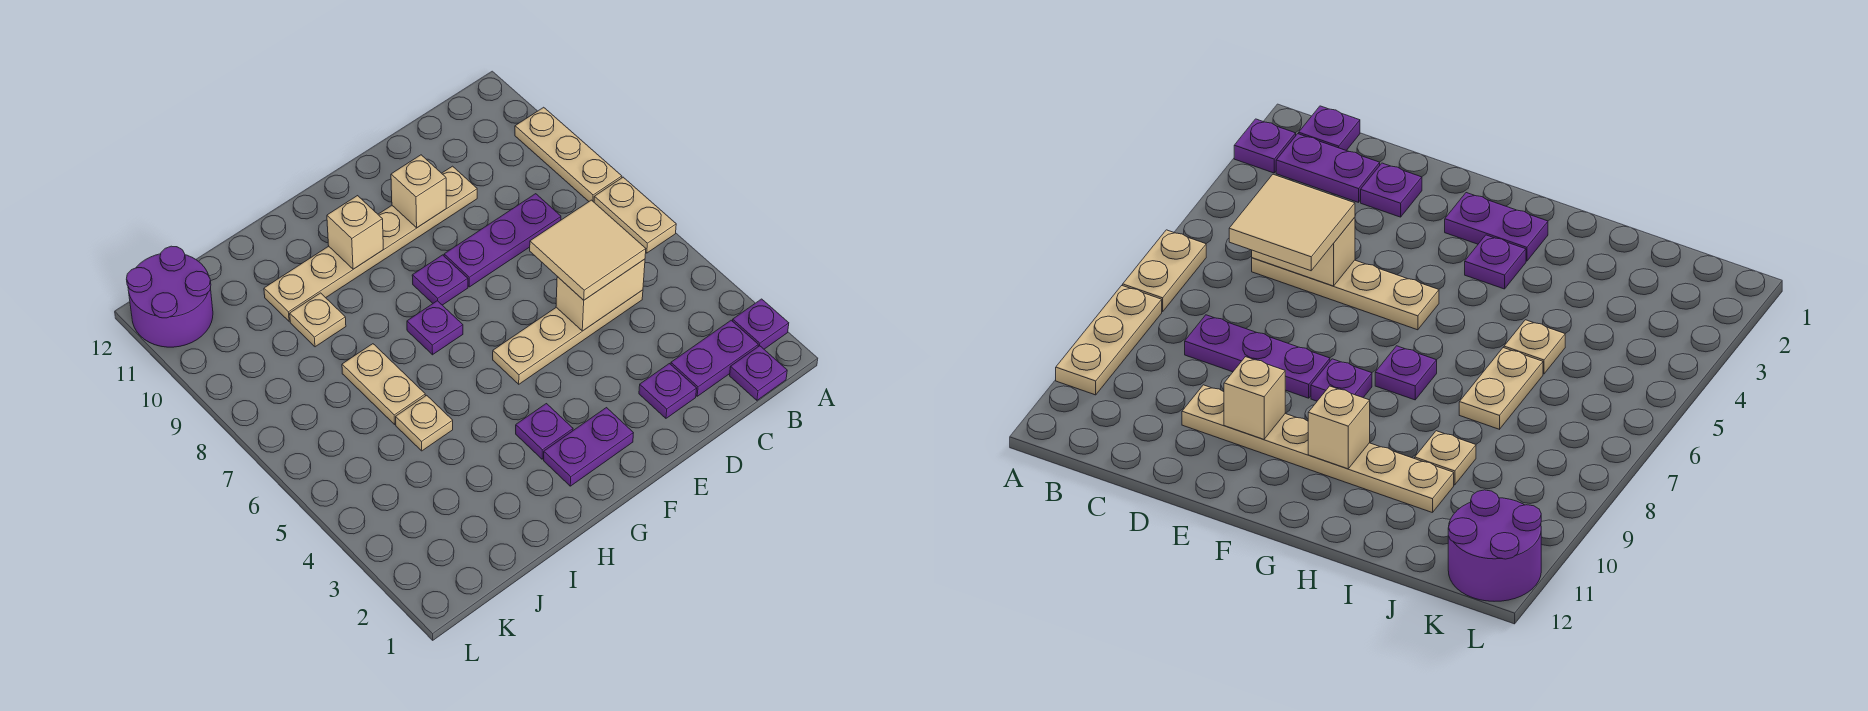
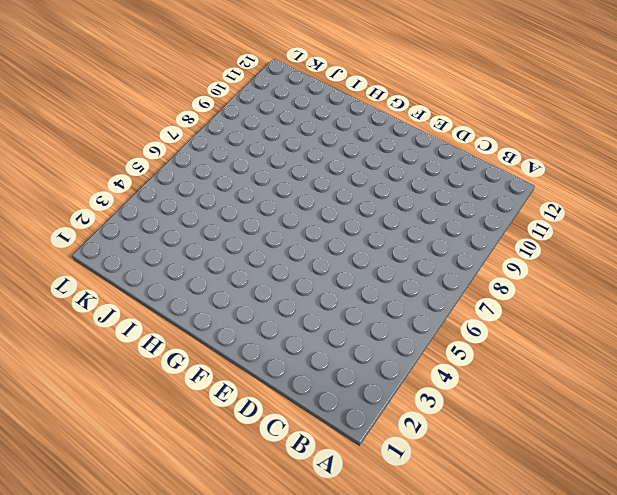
none -> purple plate A2 level 1
none -> tan plate A6:A7 level 1
none -> tan plate A8:A10 level 1

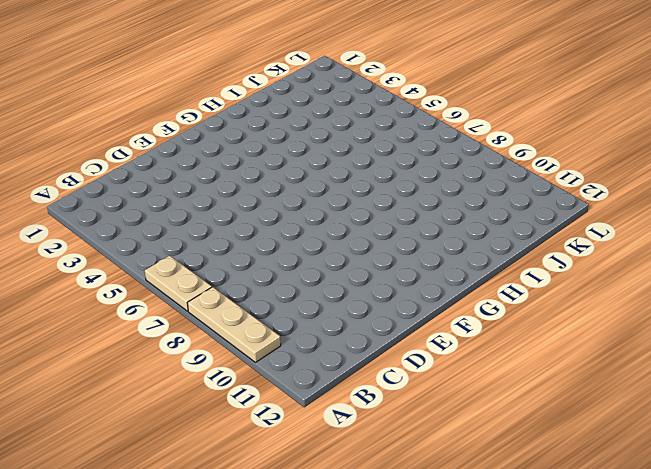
none -> purple plate A2 level 1
none -> purple plate B1 level 1
none -> purple plate B2:C2 level 1

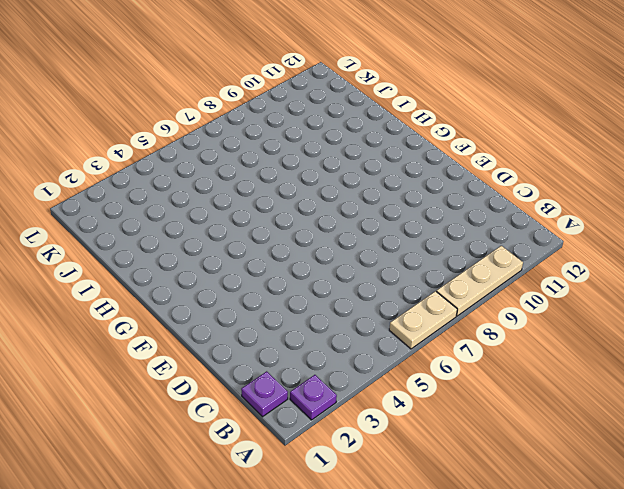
none -> purple plate B2:C2 level 1
none -> tan plate C5:F5 level 1
none -> purple plate C8:E8 level 1

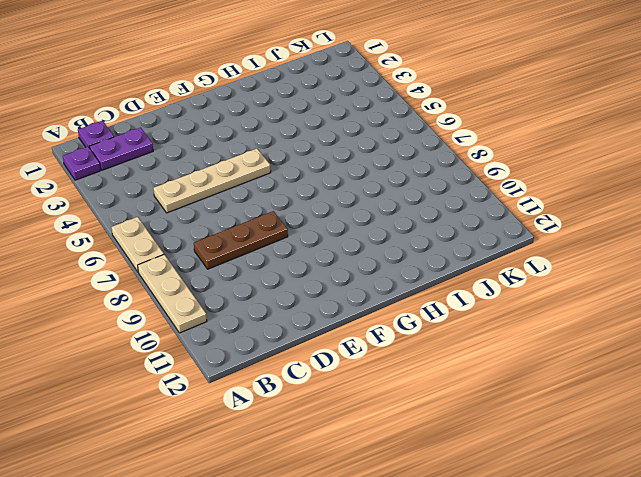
brown plate C8:E8 level 1 -> purple plate C8:E8 level 1
none -> purple plate D2 level 1
none -> tan plate D10:I10 level 1
none -> purple plate F2:G2 level 1

